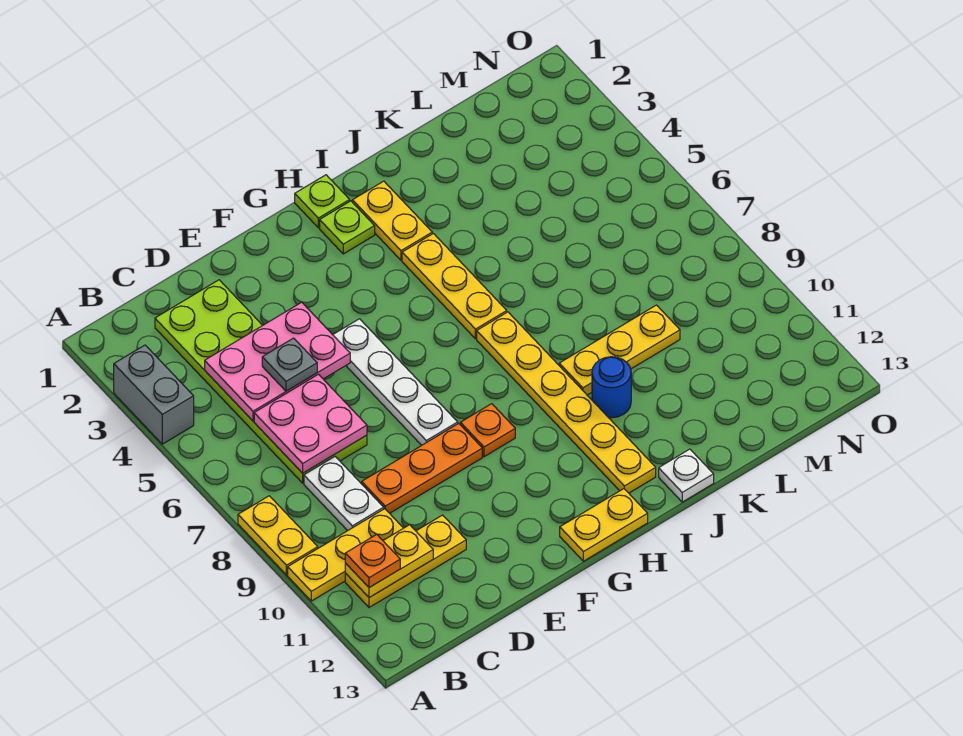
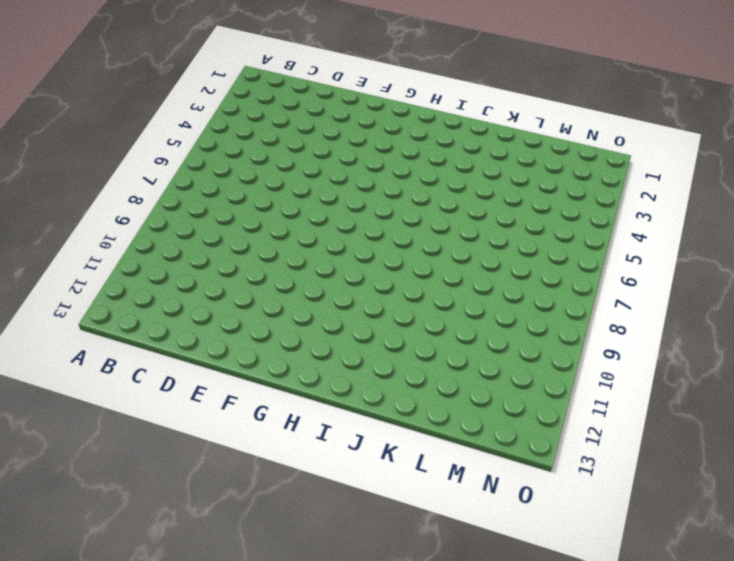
none -> grey brick A3:A4 level 1
none -> yellow plate A8:A9 level 1
none -> yellow plate A10:C10 level 1

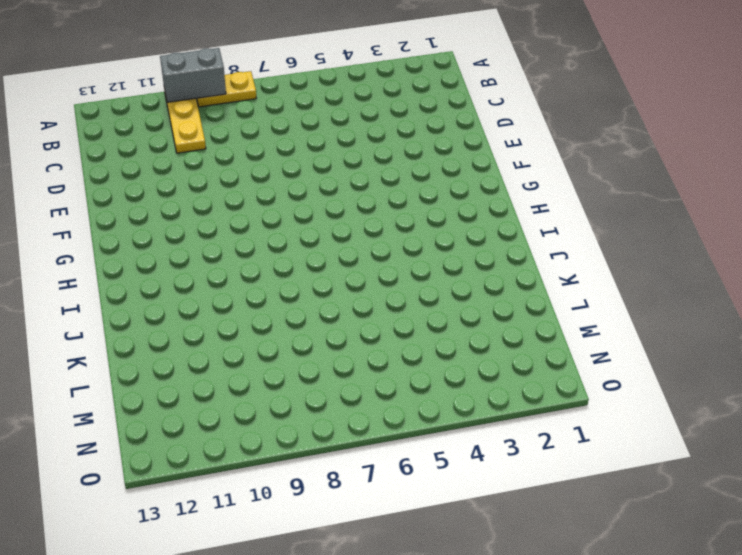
grey brick A9:A10 level 2 -> grey brick A3:A4 level 1
none -> yellow plate B11:D11 level 1
none -> lime plate C2:D7 level 1
none -> white plate C8:C9 level 1

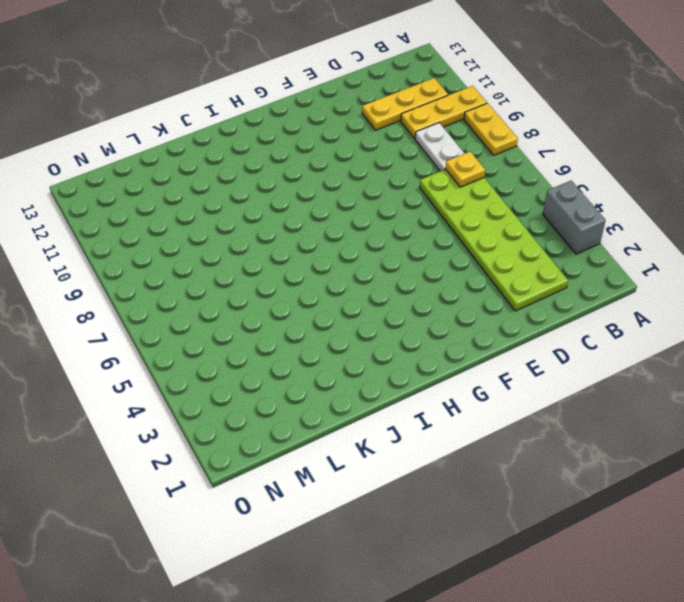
yellow plate C7 level 2 -> pink plate C6:D7 level 2
none -> orange plate D9:F9 level 1
none -> white plate F5:F8 level 1
none -> orange plate G9 level 1

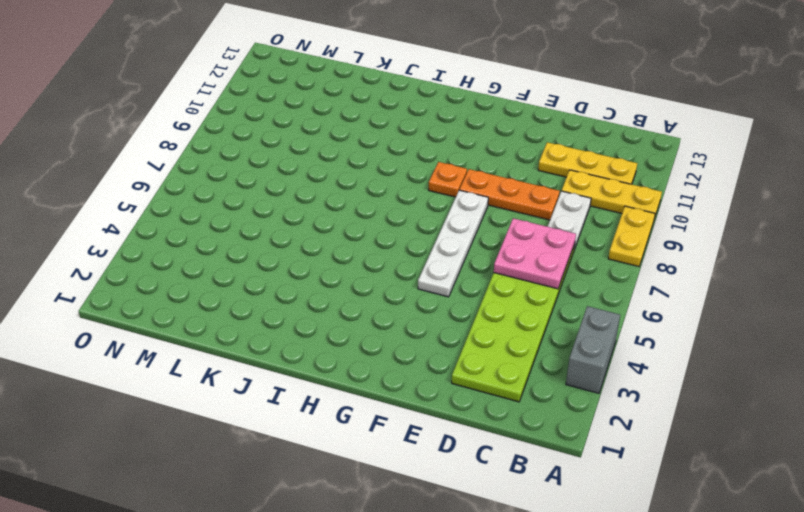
none -> yellow plate G13:H13 level 1
none -> lime plate H1 level 1
none -> lime plate H2 level 1

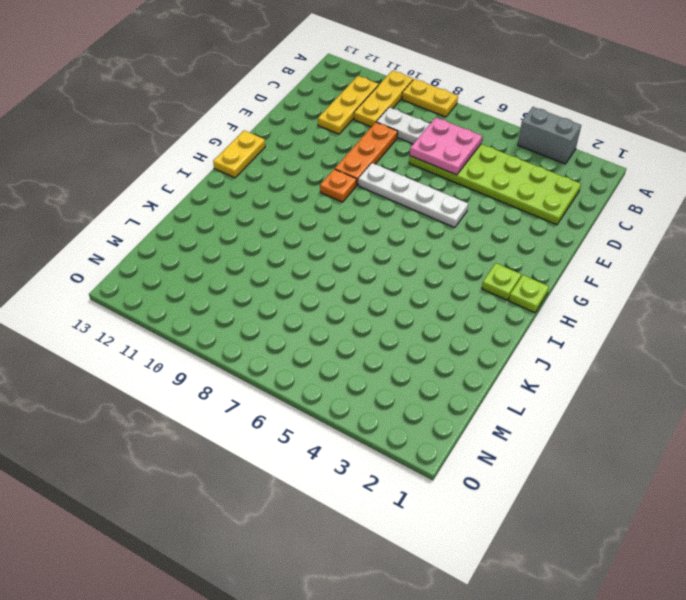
none -> yellow plate I2:I3 level 1
none -> yellow plate I4:I6 level 1
none -> yellow plate I7:I12 level 1

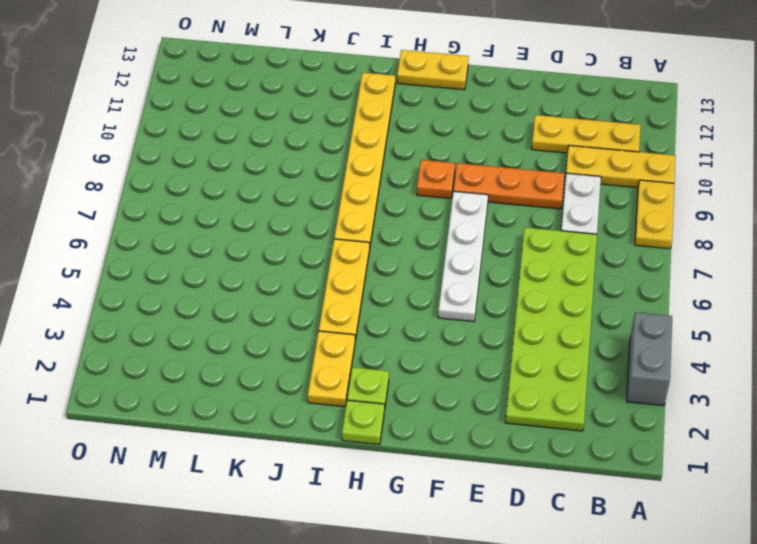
none -> yellow plate J9:L9 level 1
none -> blue round brick J10 level 1
none -> white plate J13 level 1

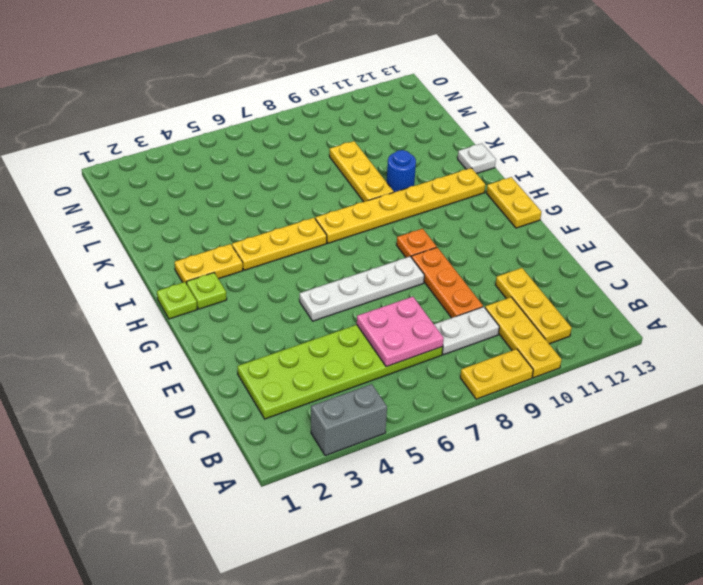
none -> yellow plate B11:C11 level 2
none -> pink plate C4:E5 level 2
none -> orange plate B11 level 3

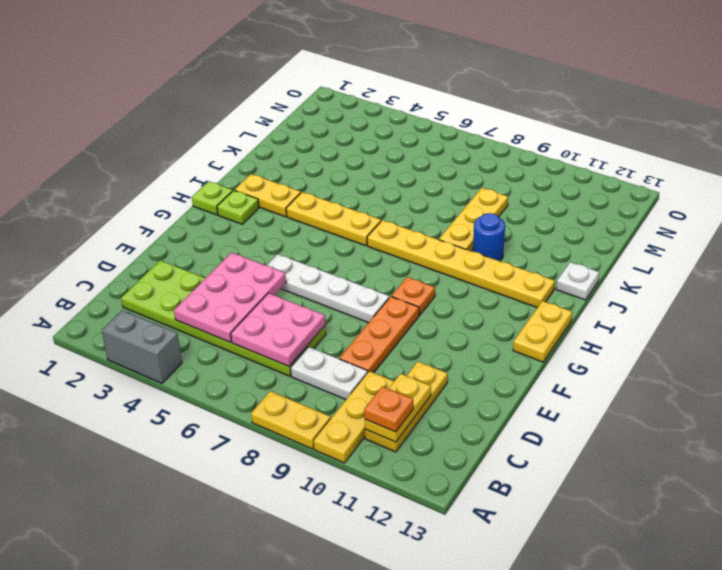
none -> grey plate D5 level 3

